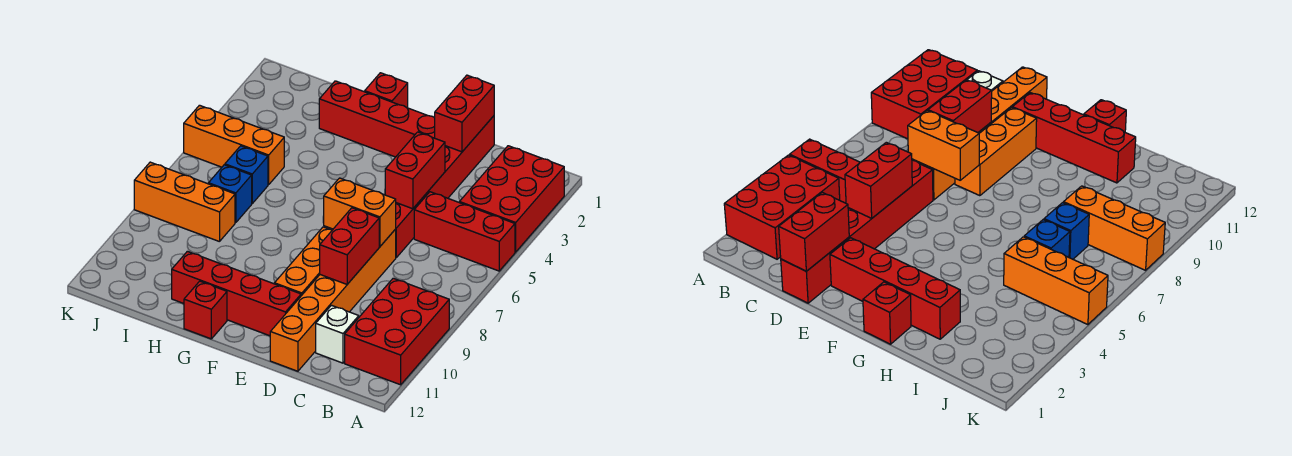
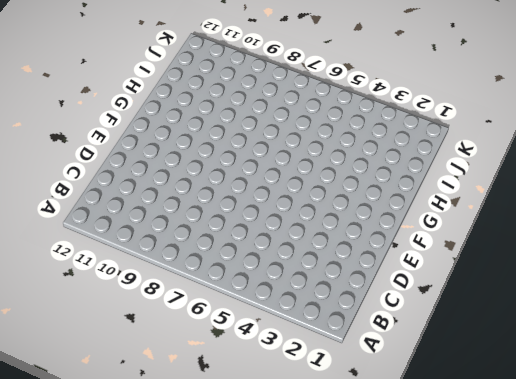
none -> red brick A2:B4 level 1
none -> red brick A5:C5 level 1
none -> red brick A9:B11 level 1

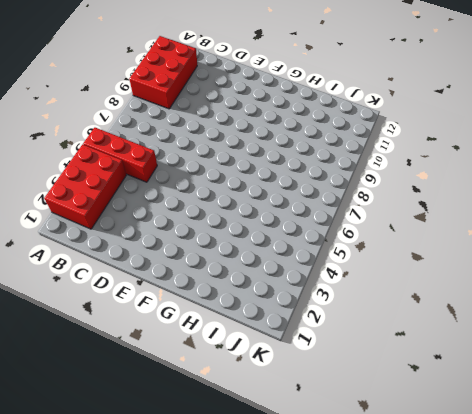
none -> white brick C11 level 1
none -> red brick D1:D6 level 1
none -> orange brick D7:D12 level 1

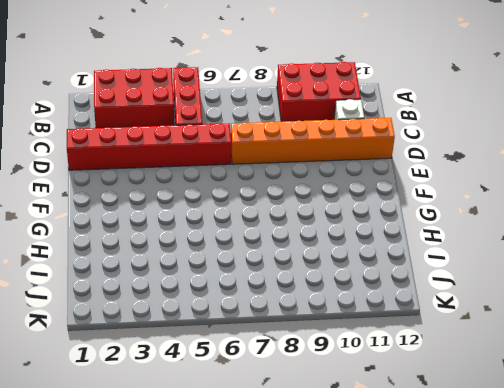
none -> red brick E2:H2 level 1
none -> orange brick E8:E10 level 1
none -> red brick E11:H11 level 1

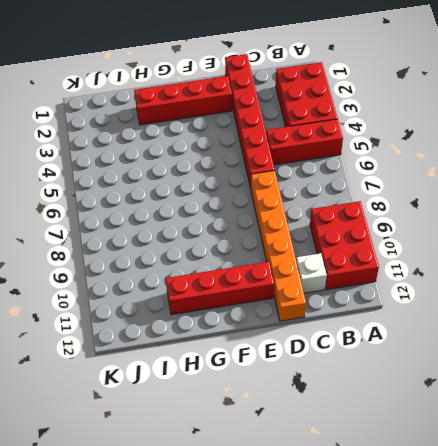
none -> orange brick E8:E10 level 1
none -> red brick G1 level 1
none -> red brick G12 level 1

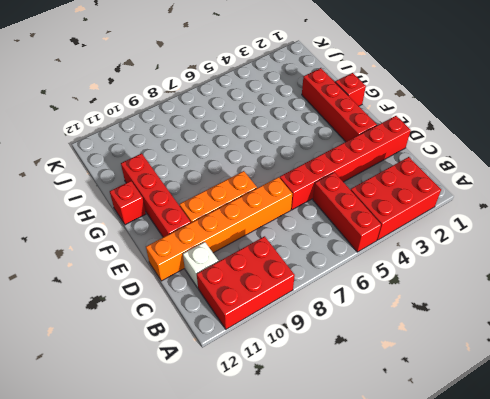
none -> orange brick I5:K5 level 1
none -> blue brick I6 level 1
none -> blue brick I7 level 1

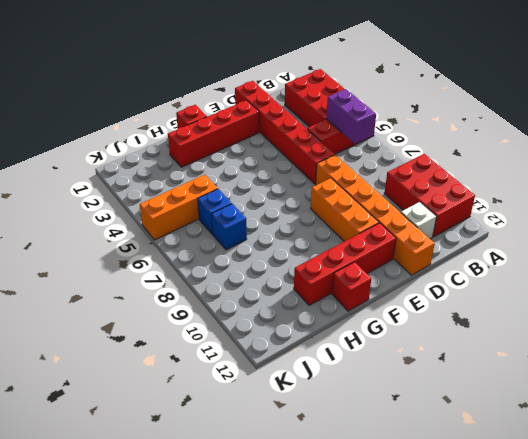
purple brick B5:B6 level 2 -> none
none -> orange brick I8:K8 level 1
none -> red brick D1:D2 level 2
none -> red brick D4:D5 level 2

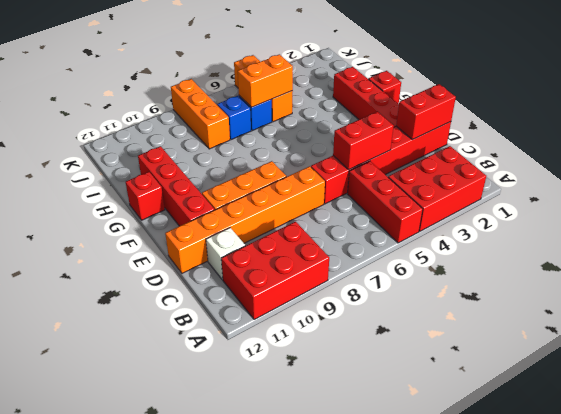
orange brick I5:I6 level 2 -> orange brick D7:E7 level 2
none -> red brick D8:D9 level 2

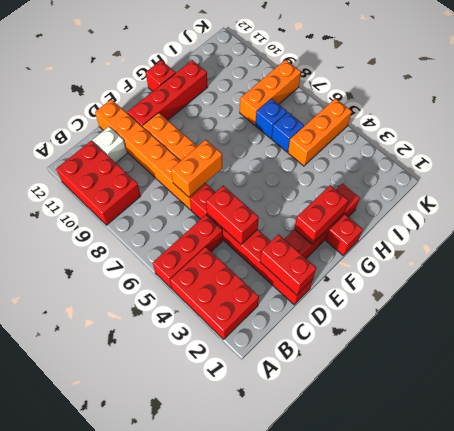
red brick F2:G2 level 2 -> red brick D8:D9 level 2

